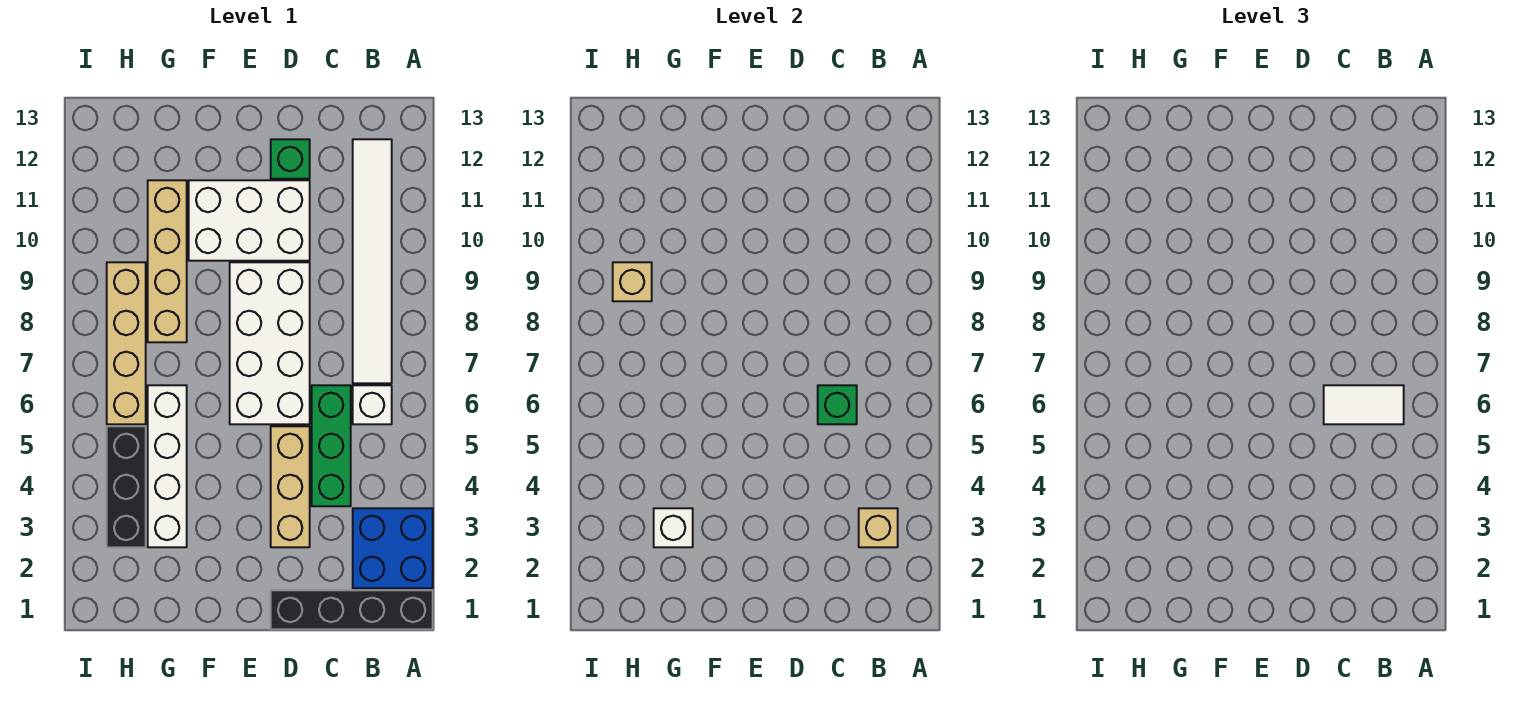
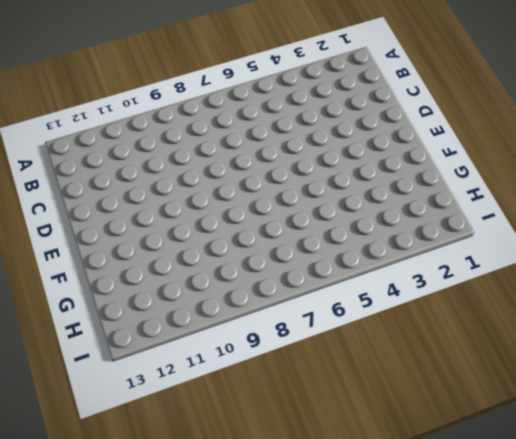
none -> black brick A1:D1 level 1
none -> blue brick A2:B3 level 1
none -> white brick B6 level 1

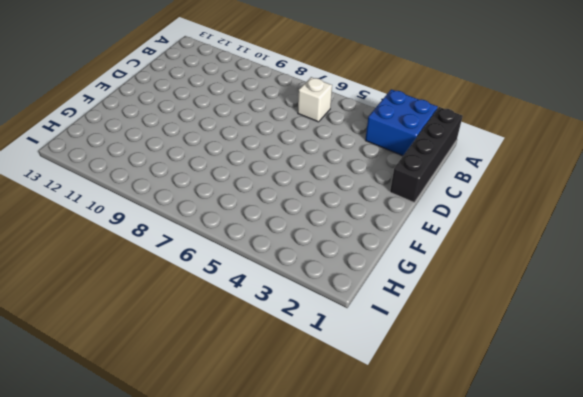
none -> white tile B7:B12 level 1
none -> green brick C4:C6 level 1
none -> tan brick D3:D5 level 1

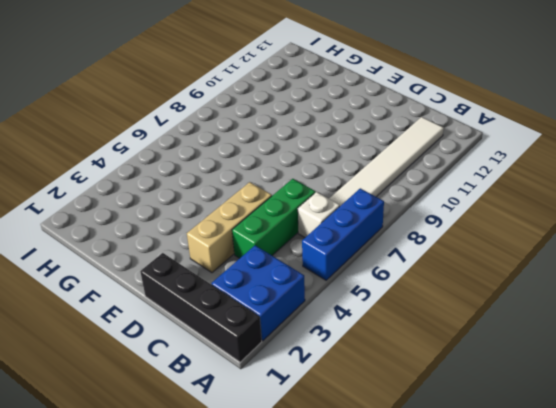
blue brick A5:A7 level 1 -> none
none -> white brick D6:E9 level 1
none -> white brick D10:F11 level 1
none -> green brick D12 level 1

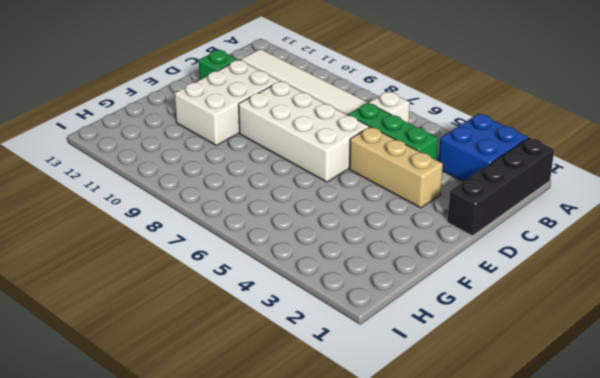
none -> white brick G3:G6 level 1
none -> tan brick G8:G11 level 1
none -> black brick H3:H5 level 1

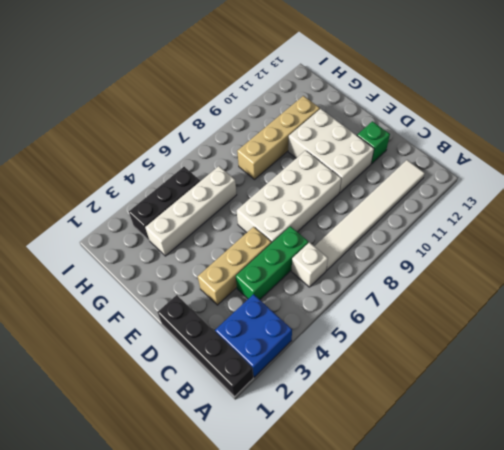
none -> tan brick H6:H9 level 1
none -> tan brick B3 level 2
none -> green brick C6 level 2

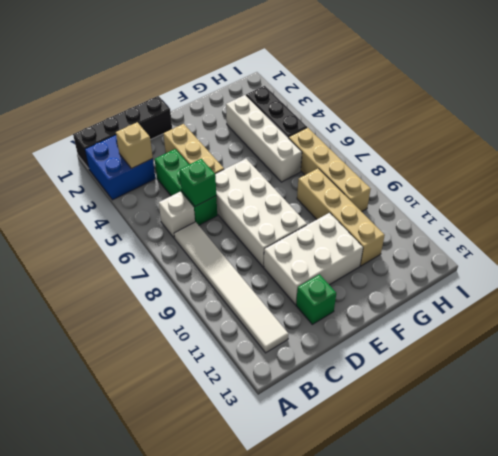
none -> white brick G3 level 2
none -> tan brick H9 level 2
none -> white tile B6:C6 level 3

